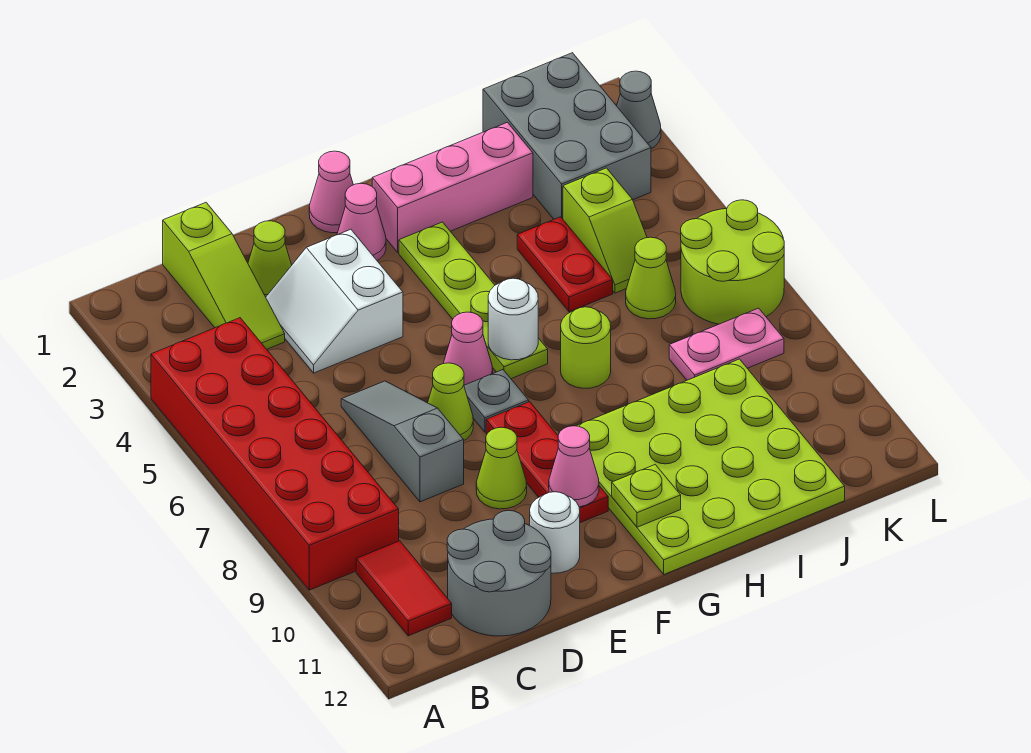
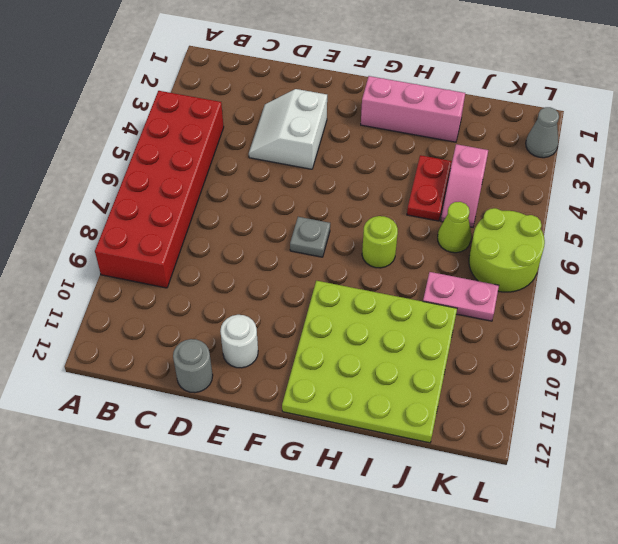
grey round brick D12 level 1 -> grey round brick C11:D12 level 1
pink slope J4:J5 level 1 top 4 -> lime slope J4:J5 level 1 top 4
none -> red tile B10:B11 level 1
none -> lime slope C1:C3 level 1 top 1
none -> lime cone D2 level 1

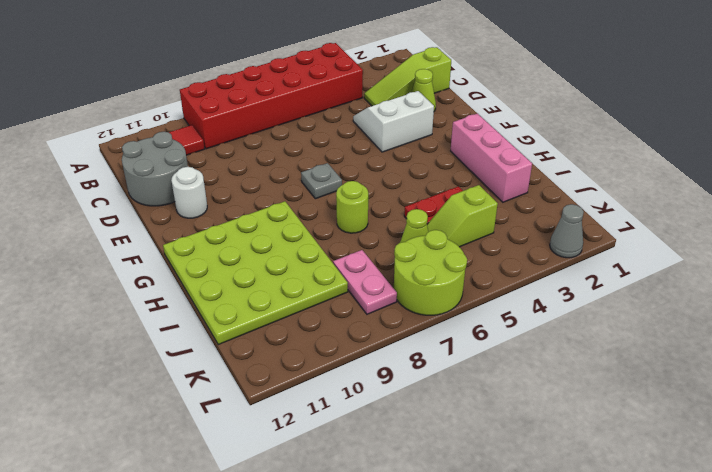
none -> grey slope D6:D8 level 1 top 8
none -> lime cone E7 level 1
none -> lime cone E9 level 1

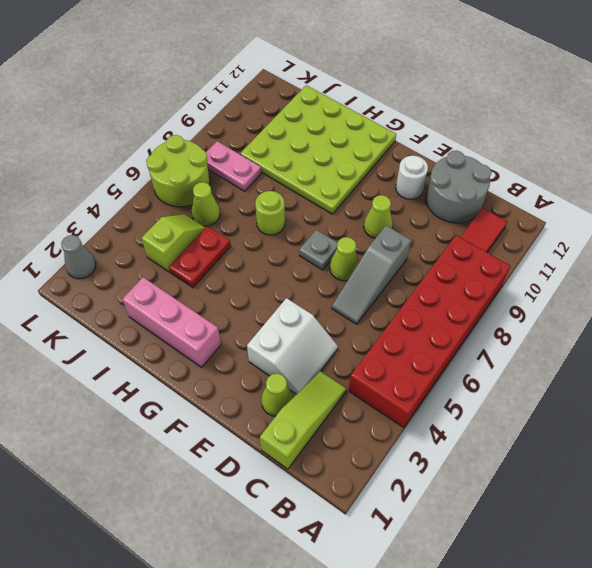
none -> pink cone F1 level 1
none -> pink cone F2 level 1
none -> pink cone F6 level 1

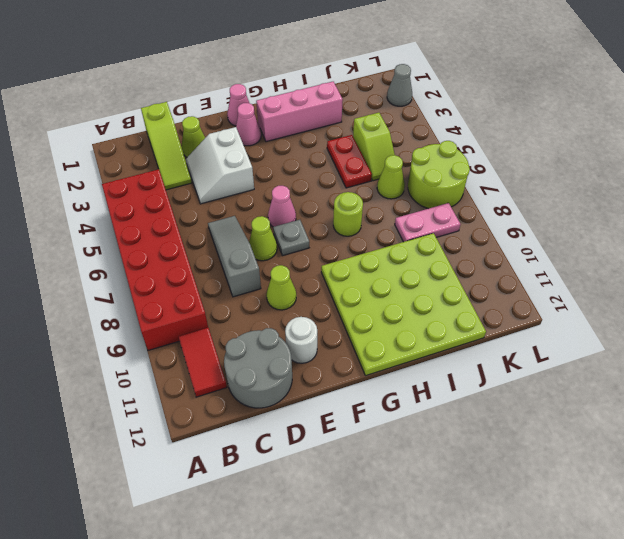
none -> red plate F8:F10 level 1
none -> lime plate G3:G6 level 1
none -> grey brick J1:K3 level 1

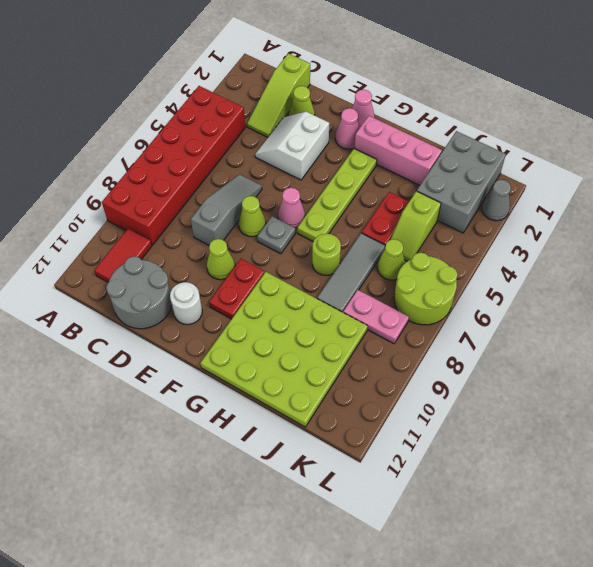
red plate F9:F10 level 1 -> red plate F8:F10 level 1
grey tile I6:I8 level 1 -> none
none -> pink cone F10 level 2
none -> white round brick G6 level 2
none -> lime plate G11 level 2

